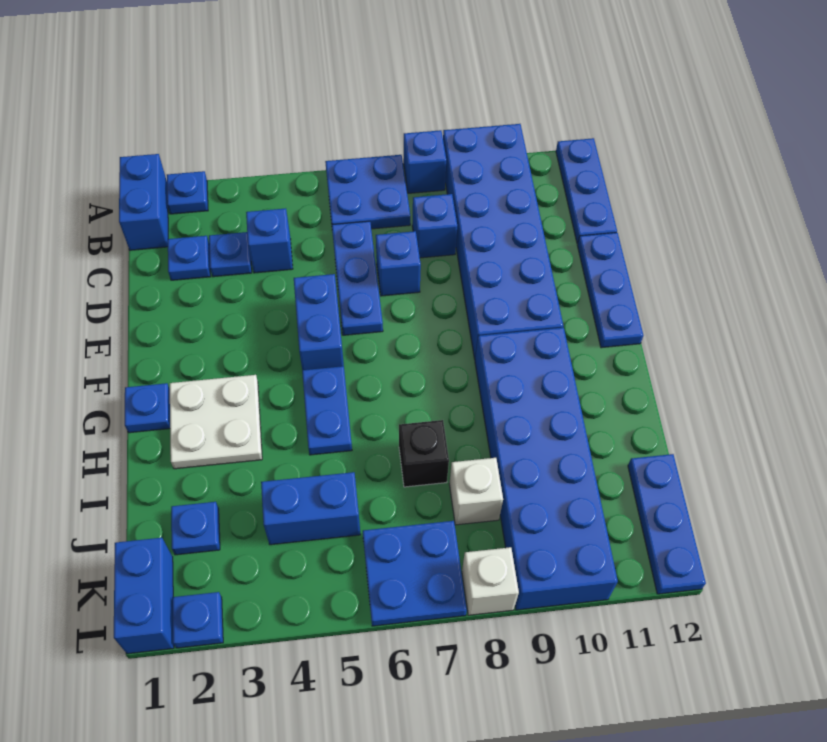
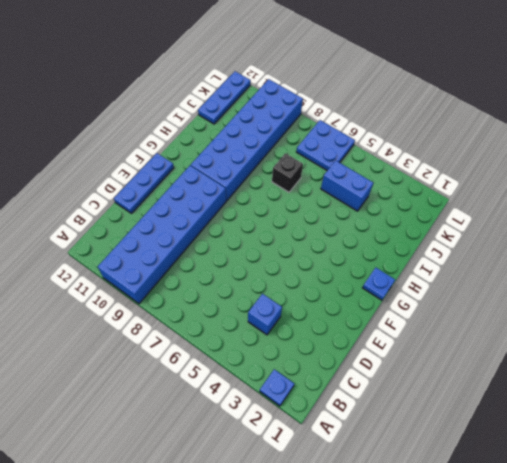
none -> blue brick A1:B1 level 1
none -> blue plate A6:B7 level 1
none -> blue brick A8 level 1

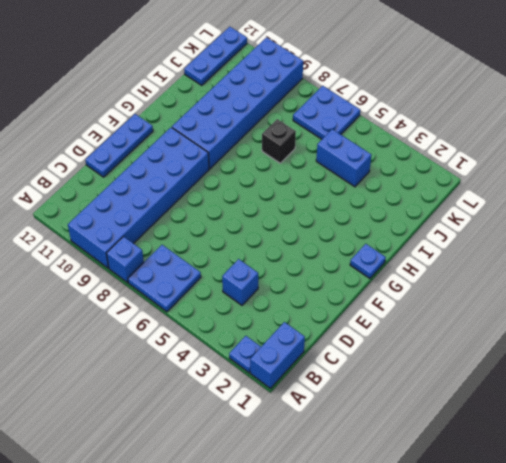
none -> blue plate A12:C12 level 1
none -> blue plate C2 level 1
none -> blue plate C3 level 1

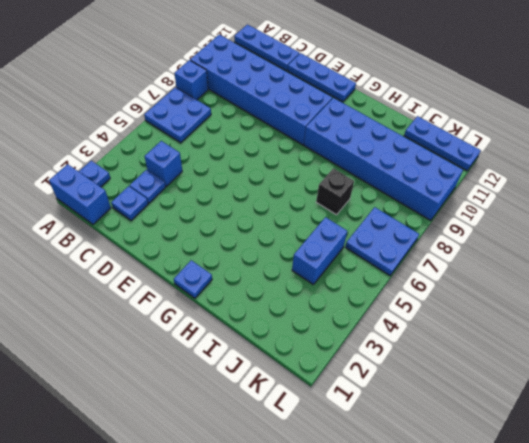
none -> blue plate C6:E6 level 1
none -> blue brick C8 level 1
none -> blue brick D7 level 1

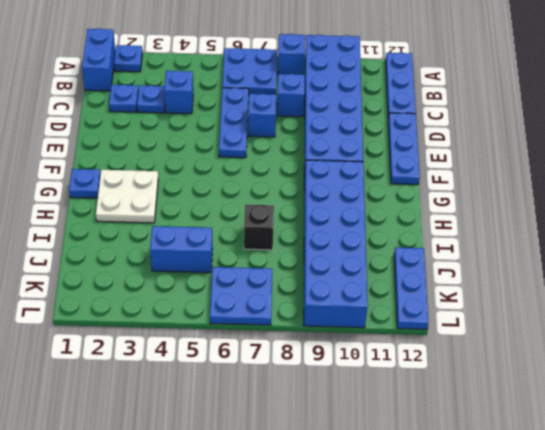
none -> blue brick E5:F5 level 1
none -> blue plate G5:H5 level 1
none -> blue plate J2 level 1

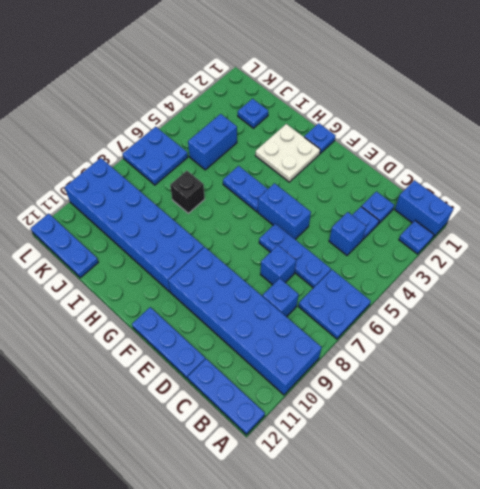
none -> blue brick A8 level 1
none -> white brick J8 level 1
none -> blue brick K1:L1 level 1

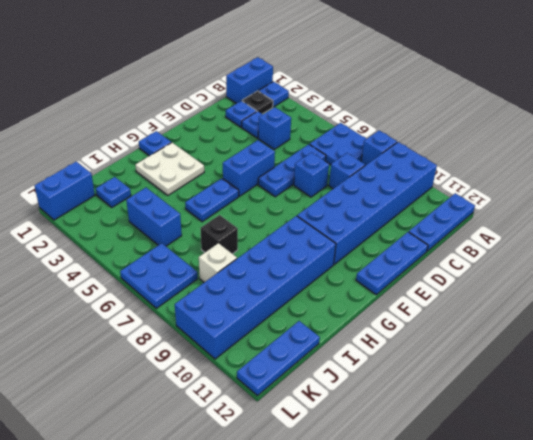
black plate B2 level 1 -> none
none -> blue plate L2 level 1
none -> white brick L8 level 1

